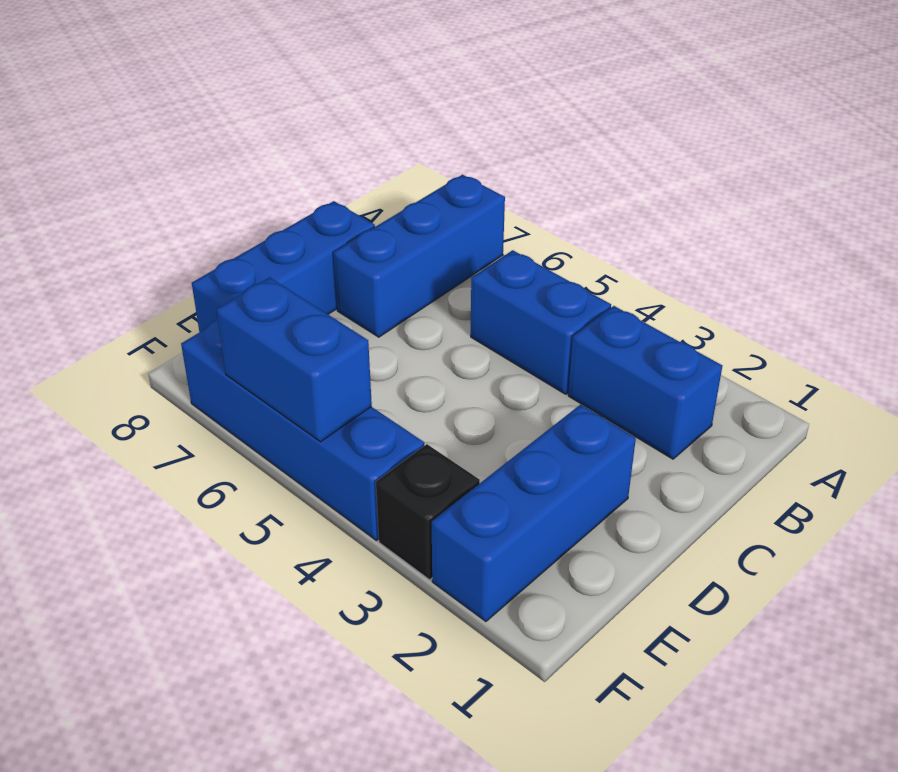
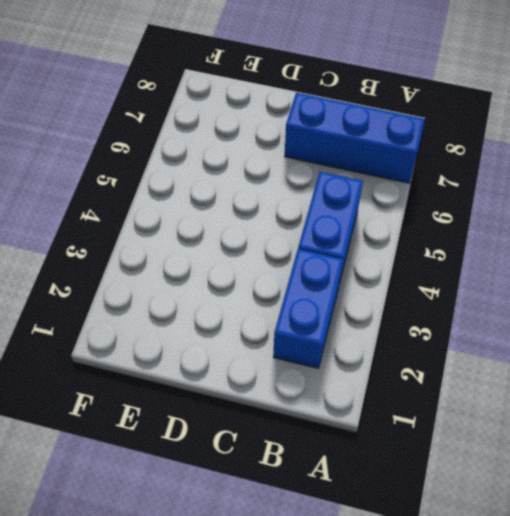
none -> blue brick C8:E8 level 1
none -> blue brick D2:F2 level 1

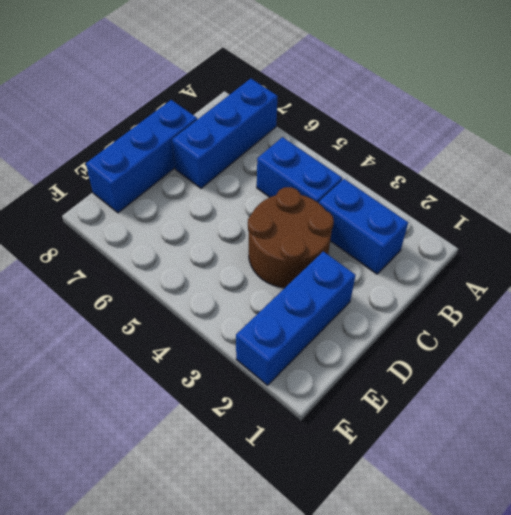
brown round brick C3:D4 level 1 -> none
none -> black brick F3 level 1
none -> blue brick F4:F7 level 1

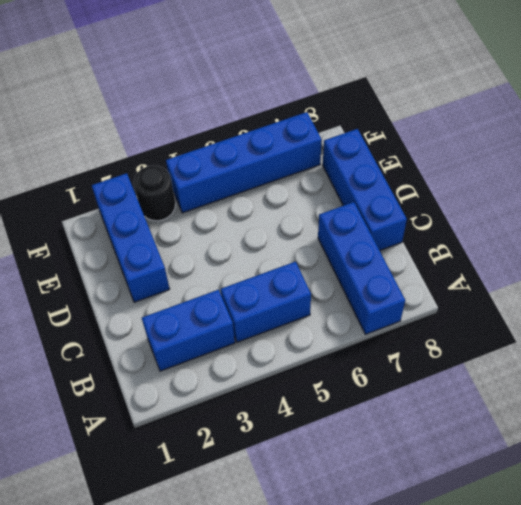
black round brick F3 level 1 -> black brick F3 level 1
none -> blue brick F5:F6 level 2

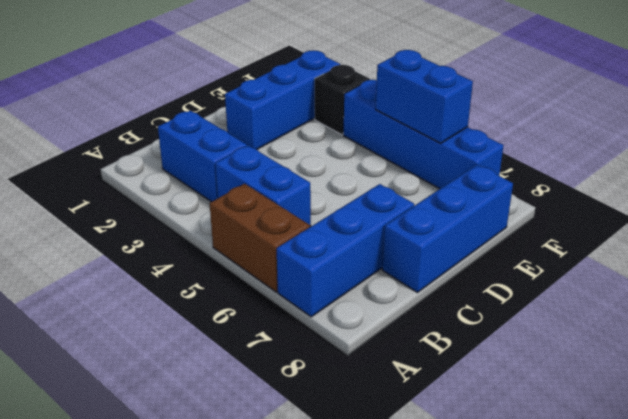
brown brick A5:A6 level 1 -> none

